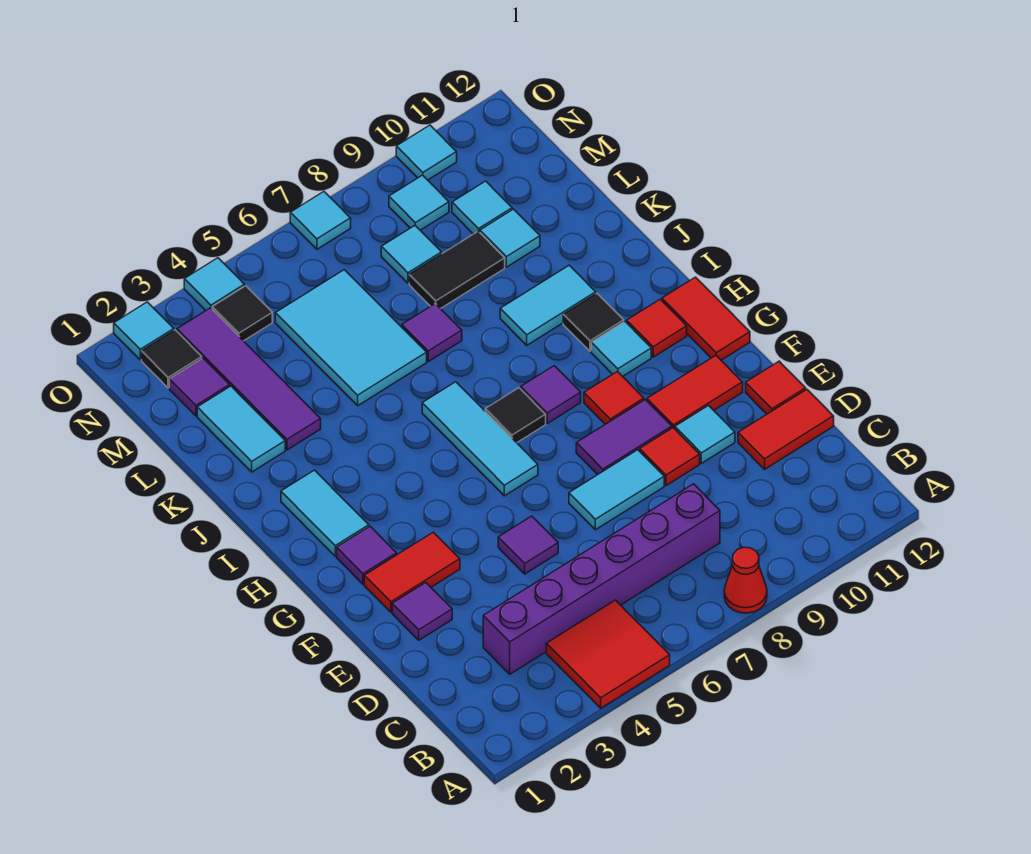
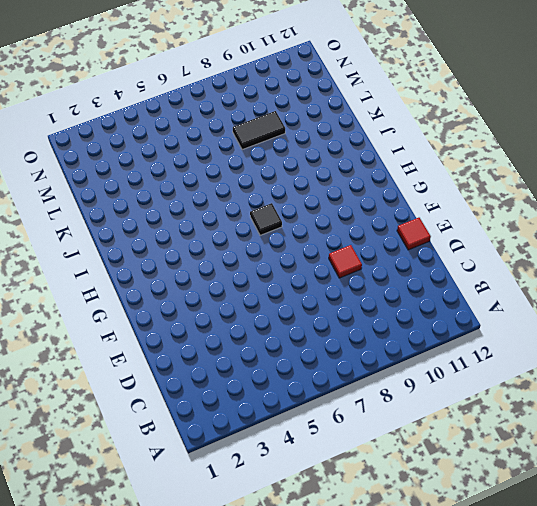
none -> red tile A4:B5 level 1
none -> red cone A8 level 1
none -> purple brick C3:C8 level 1
none -> red tile D11:D12 level 1

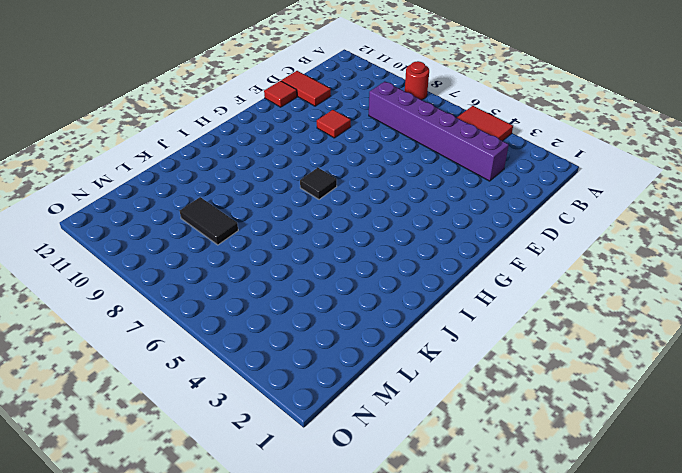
red round brick A8 level 1 -> red cone A8 level 1
none -> purple tile E2 level 1
none -> purple tile E5 level 1
none -> cyan tile E7:E8 level 1
none -> cyan tile E10 level 1

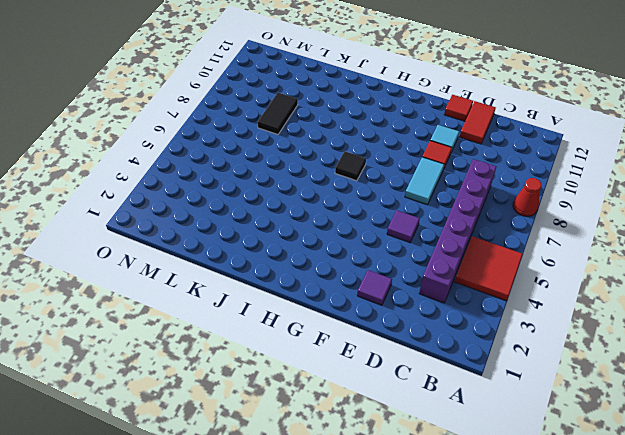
none -> red tile F2:F3 level 1
none -> purple tile F8:F9 level 1
none -> red tile F10:F11 level 1
none -> purple tile G2 level 1

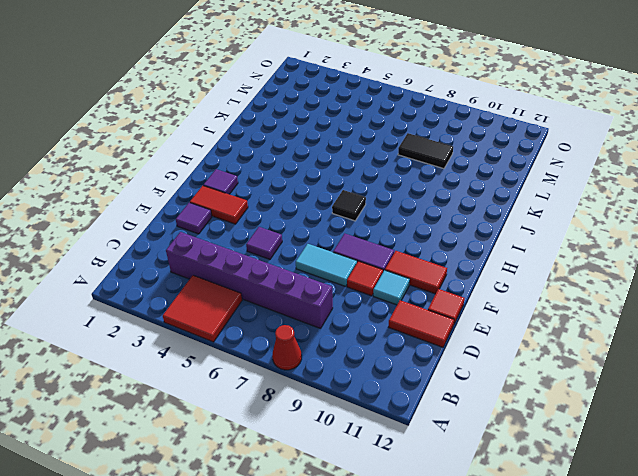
none -> cyan tile G6:I6 level 1
none -> red tile G9 level 1
none -> red tile G12:H12 level 1
none -> cyan tile H2:I2 level 1

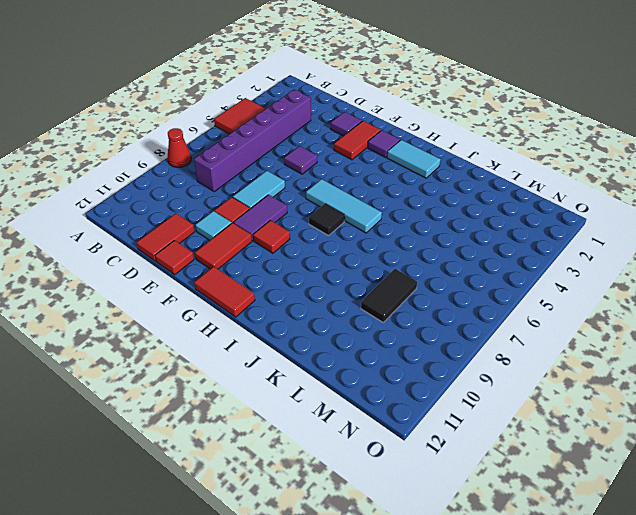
none -> purple tile H8 level 1
none -> cyan tile H10 level 1
none -> red tile H11 level 1
none -> black tile I10 level 1

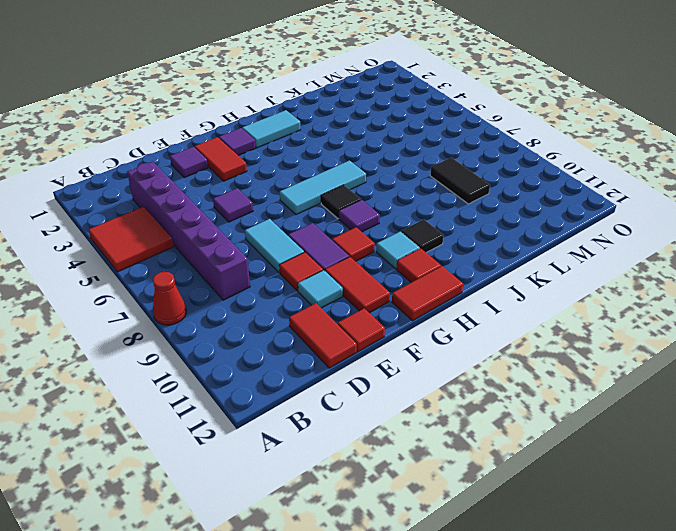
none -> cyan tile J9:J10 level 1
none -> cyan tile K2:L2 level 1
none -> purple tile K3:N3 level 1
none -> cyan tile K5:M6 level 1

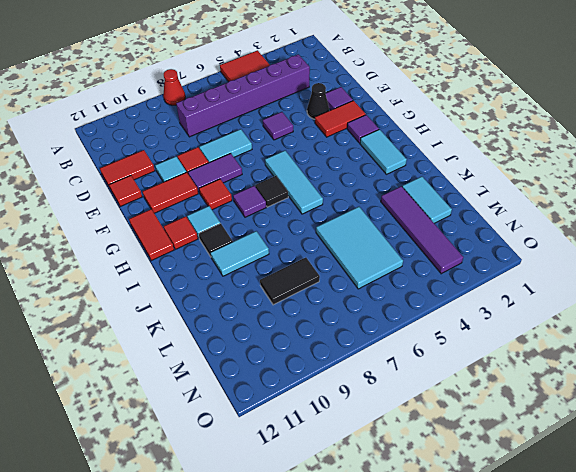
black cone E3 level 1 -> none
none -> purple tile K7 level 1
none -> cyan tile L10 level 1
none -> purple tile M2 level 1
none -> cyan tile M8 level 1

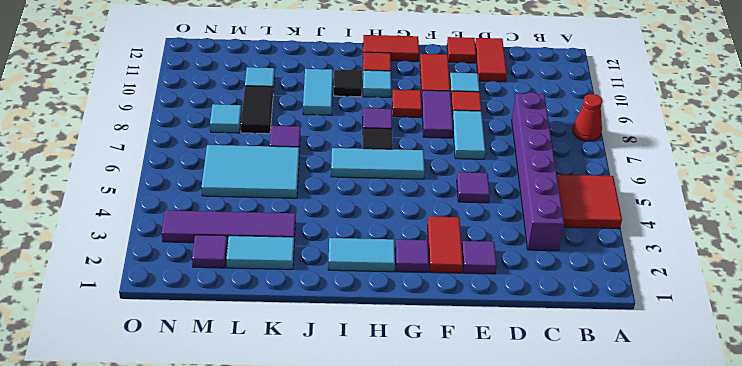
none -> cyan tile M10 level 1
none -> black tile N2 level 1
none -> black tile N4 level 1
none -> cyan tile N9 level 1

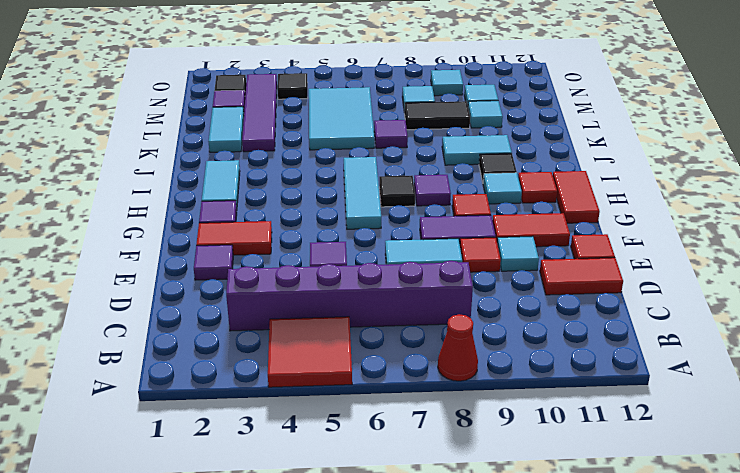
none -> cyan tile O2 level 1
none -> cyan tile O4 level 1
none -> cyan tile O7 level 1
none -> cyan tile O10 level 1

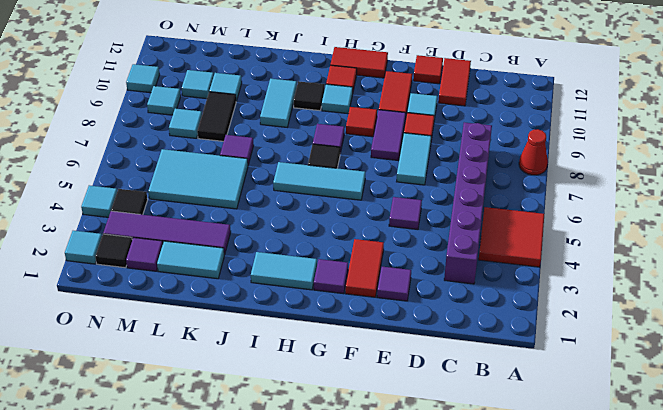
none -> cyan tile O7 level 1

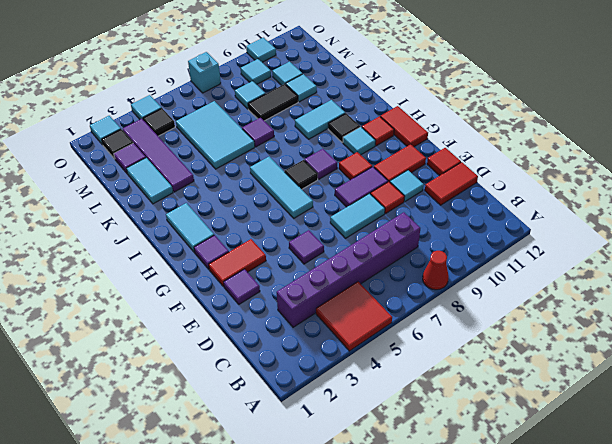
cyan brick O7 level 1 -> cyan tile O7 level 1

